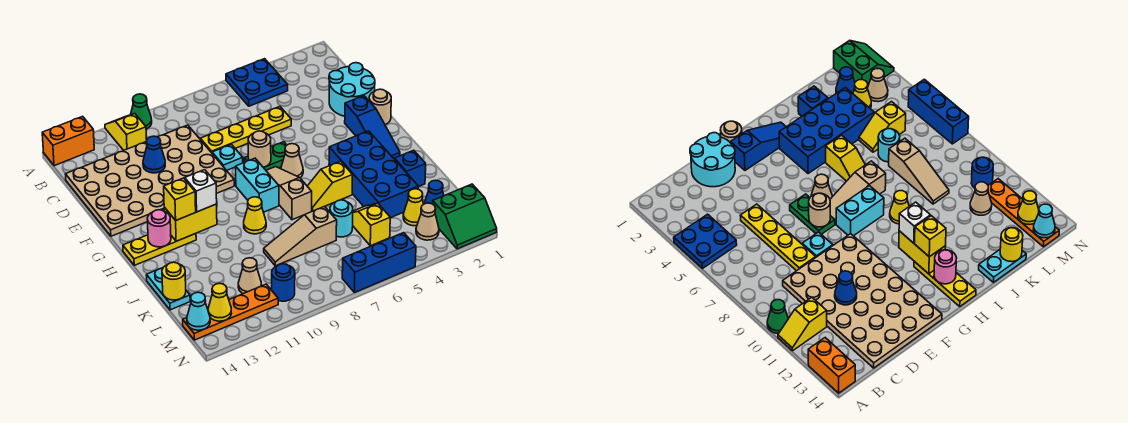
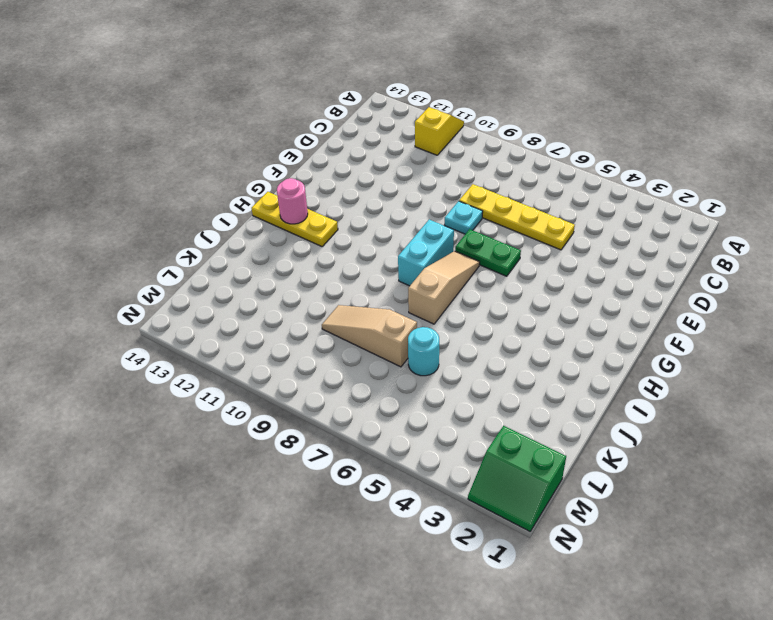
none -> blue plate A4:B5 level 1
none -> green cone A10 level 1
none -> orange brick A13:A14 level 1
none -> tan plate C9:F14 level 1

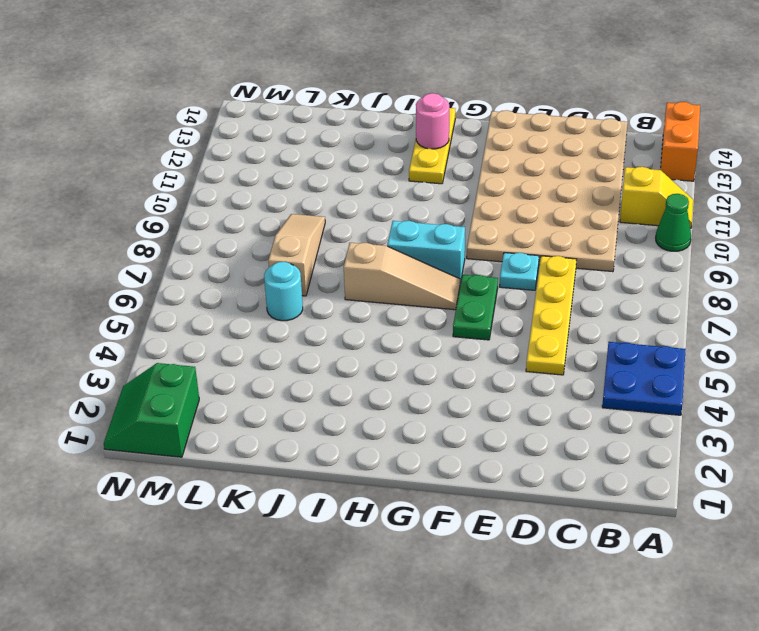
none -> cyan round brick D1:E2 level 1
none -> tan round brick F1 level 1
none -> blue slope F2:H2 level 1 top F
none -> tan cone G6 level 1

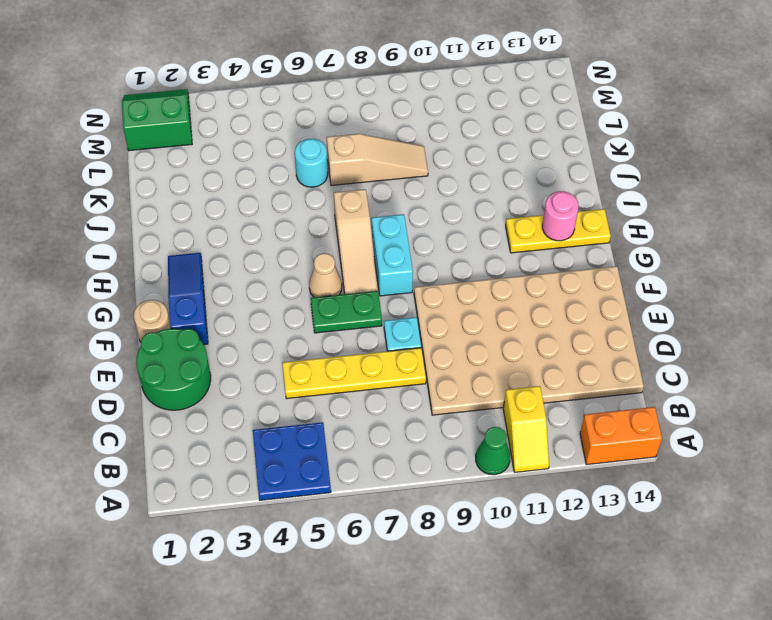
green round brick D1:E2 level 1 -> cyan round brick D1:E2 level 1
none -> blue brick H3:K4 level 1
none -> yellow slope I5:I6 level 1 top 5
none -> yellow cone I9 level 1
none -> blue brick J2 level 1

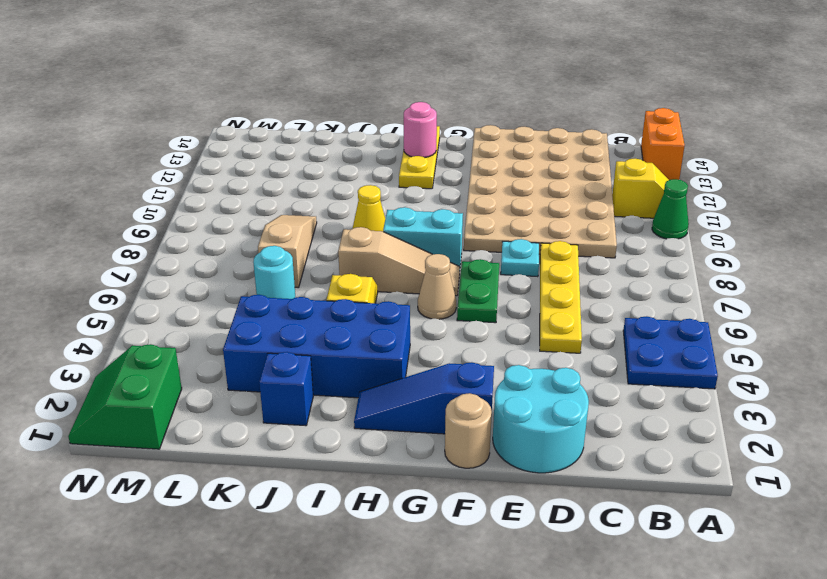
none -> cyan plate J14:K14 level 1
none -> yellow slope K5:L5 level 1 top L
none -> blue cone L2 level 1
none -> yellow cone L3 level 1

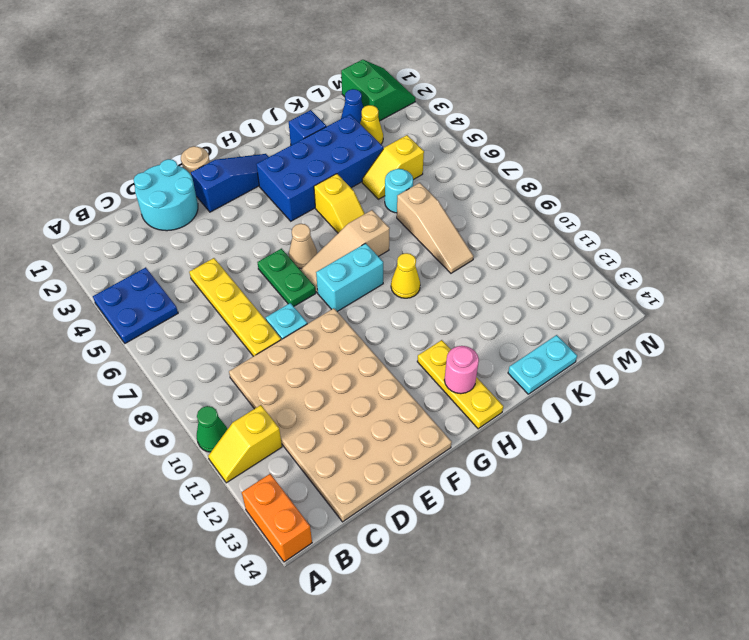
none -> tan cone L11 level 1
none -> tan cone M3 level 1
none -> blue round brick M10 level 1
none -> orange plate M11:M14 level 1

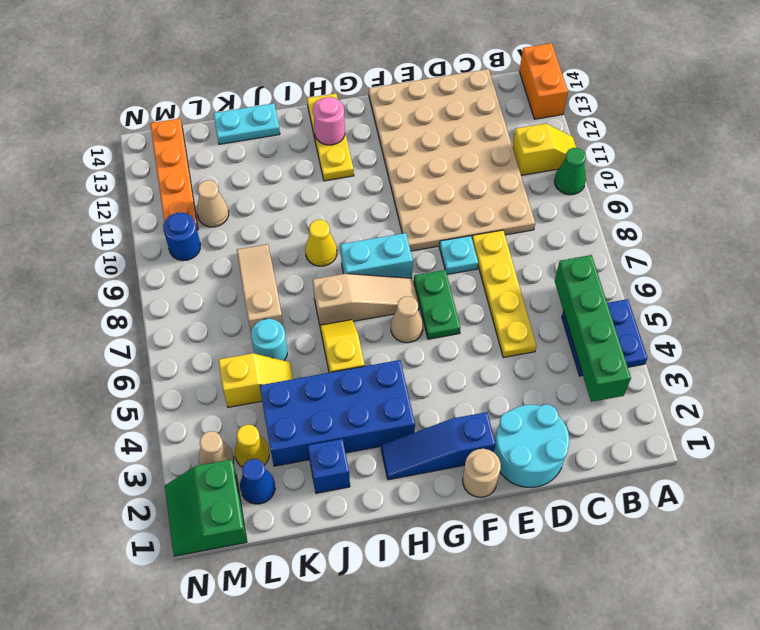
green brick B3:B6 level 2 -> none
none -> blue brick N5:N7 level 1
none -> blue cone D11 level 2
none -> tan round brick F7 level 2
none -> yellow brick H11:H12 level 2

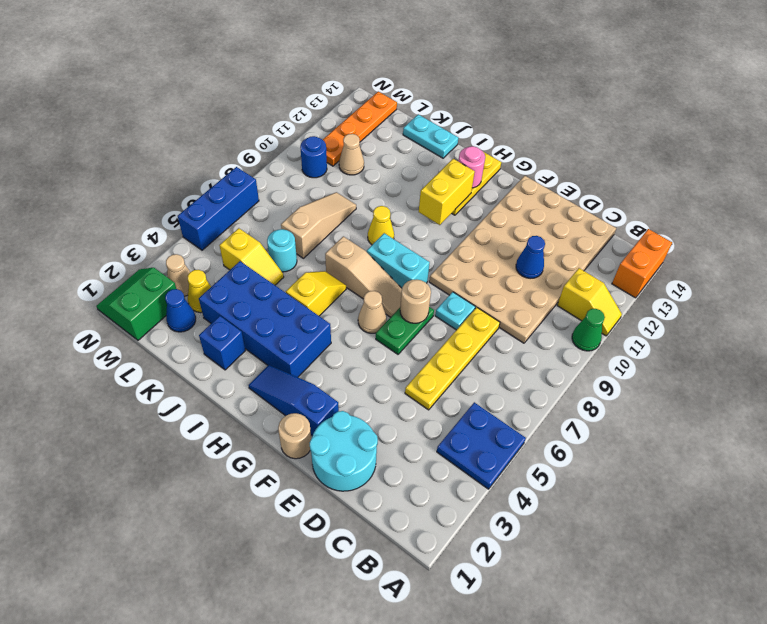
none -> yellow round brick K14 level 2
none -> yellow cone M13 level 2
none -> cyan cone M14 level 2
none -> white brick H11 level 3

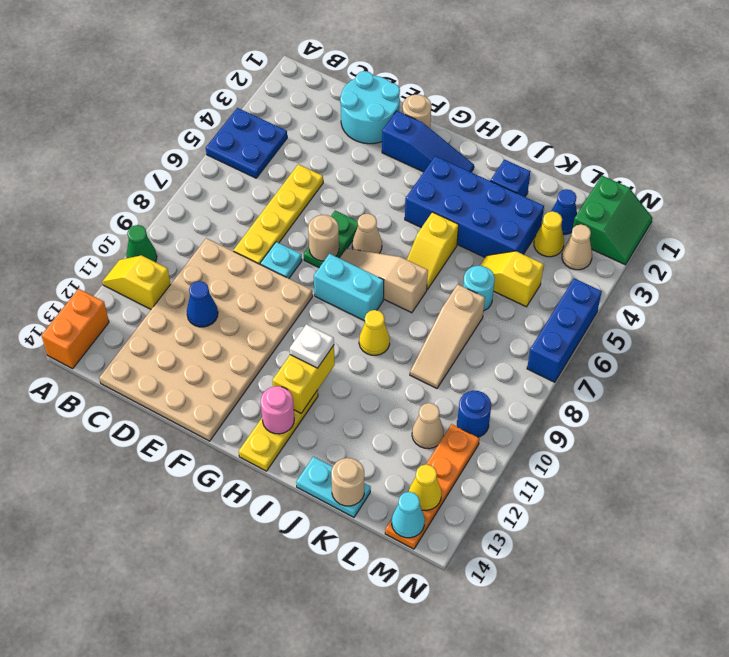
white plate H11 level 3 -> white brick H11 level 3
tan round brick K14 level 2 -> yellow round brick K14 level 2
none -> yellow brick H12 level 3

